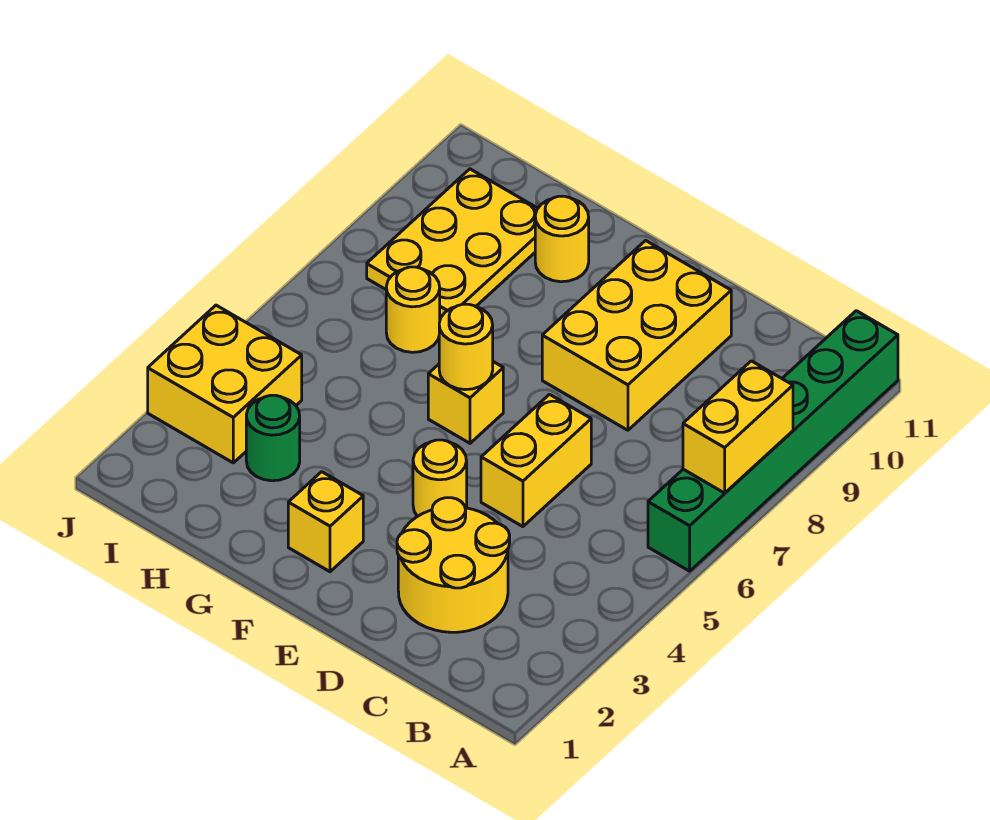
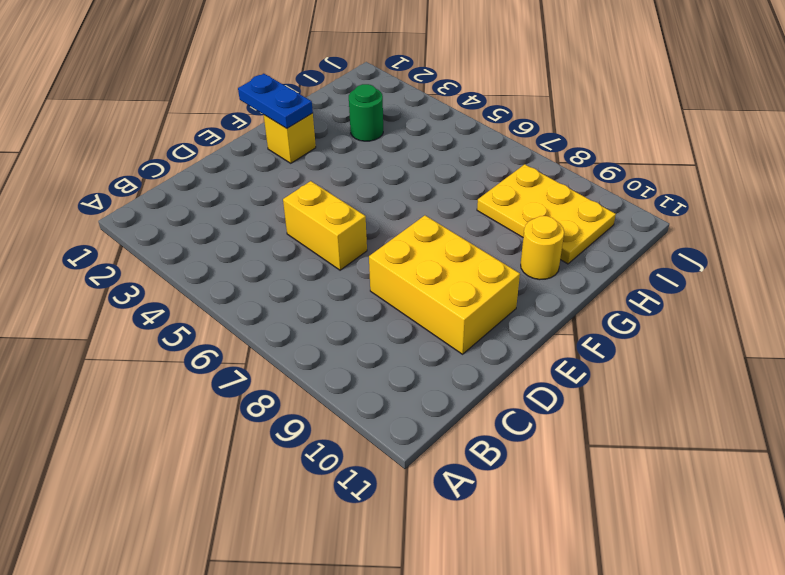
blue plate F1:F2 level 2 -> none
none -> green brick A6:A11 level 1
none -> yellow round brick C2:D3 level 1
none -> yellow round brick E4 level 1

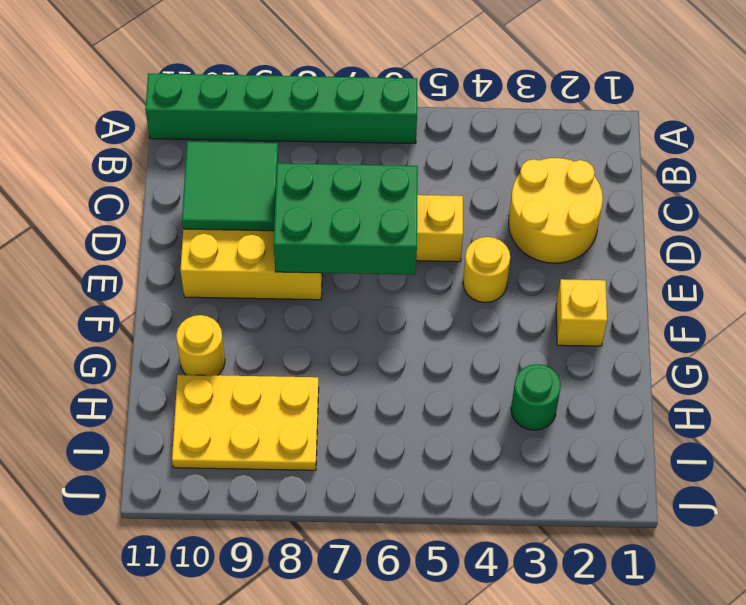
green tile C9:D10 level 2 -> none
green brick D6:E8 level 2 -> none
none -> yellow brick F6 level 1
none -> yellow round brick H7 level 1
none -> yellow brick I3:J4 level 1

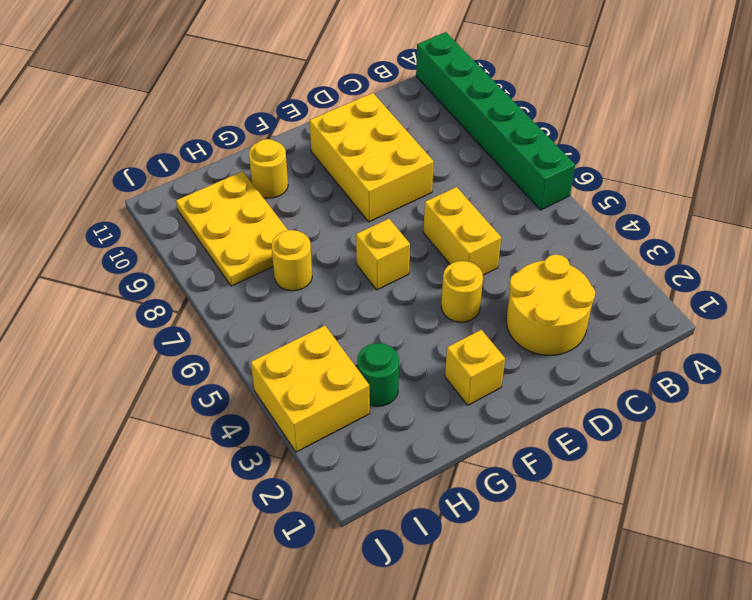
none -> yellow brick A7:A8 level 2
none -> yellow round brick F6 level 2

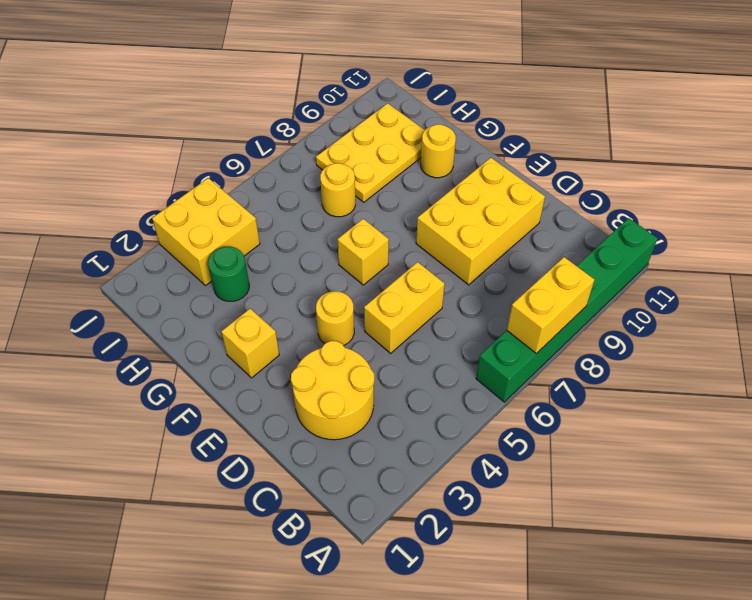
none -> yellow round brick F6 level 2

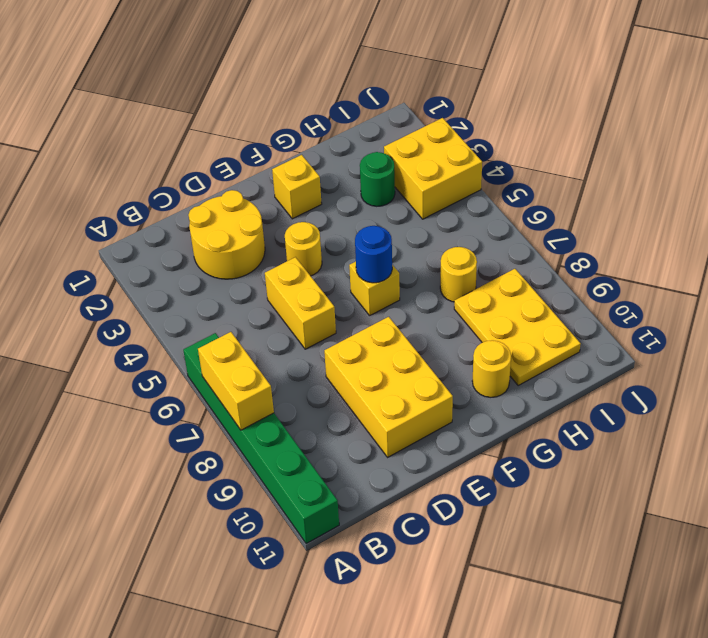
blue round brick F6 level 2 -> yellow round brick F6 level 2

